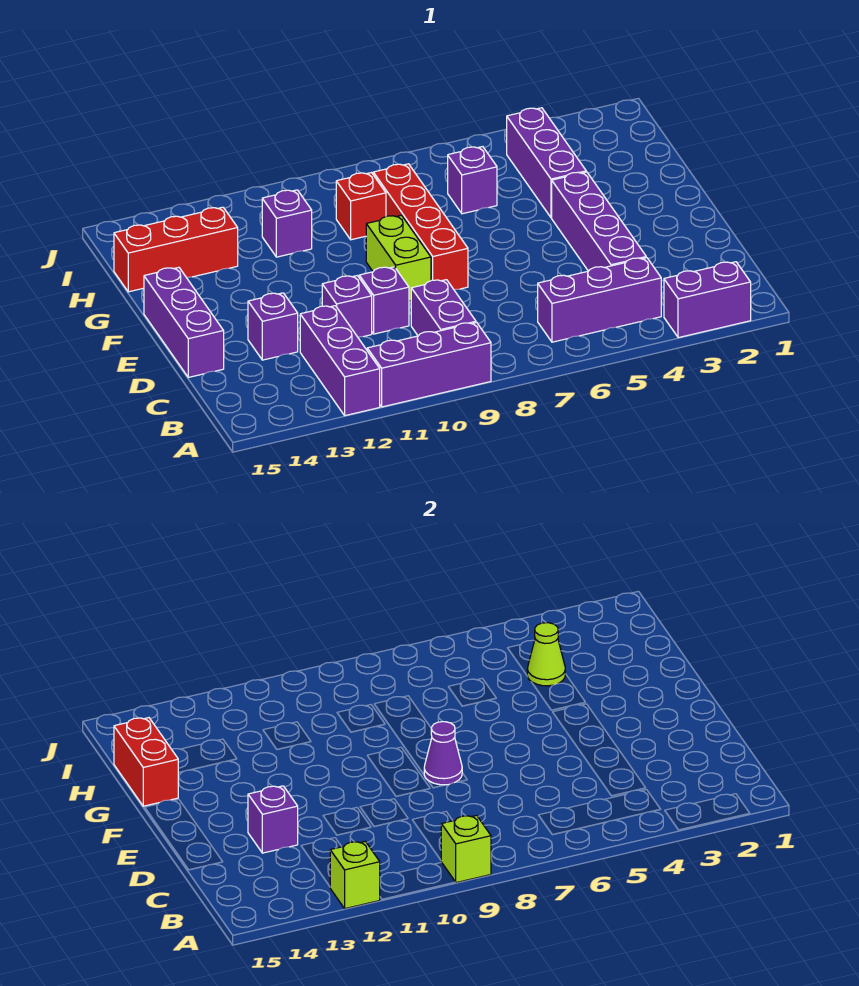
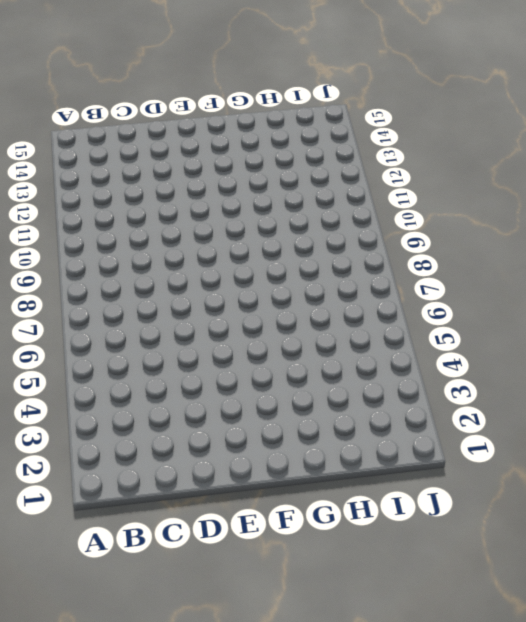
none -> purple brick A2:A3 level 1
none -> purple brick A9:A11 level 1
none -> purple brick A12:C12 level 1

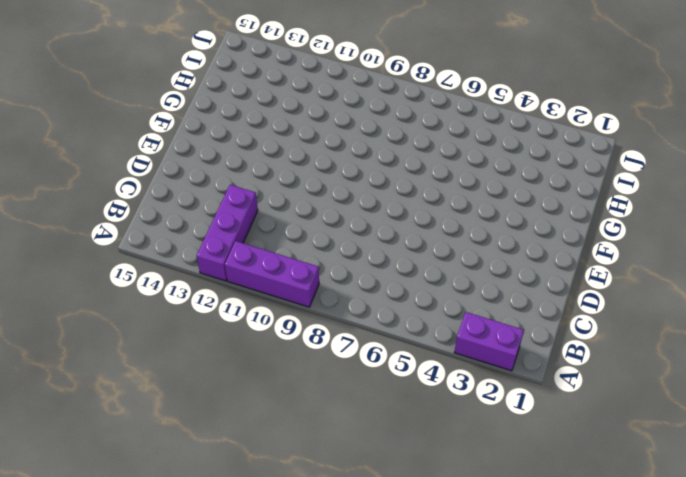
none -> purple brick B4:B6 level 1
none -> purple brick B9:C9 level 1
none -> purple brick C4:F4 level 1

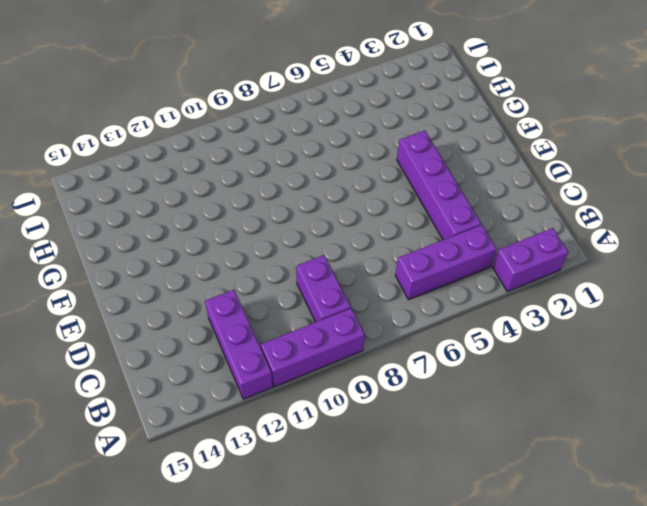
none -> purple brick D10 level 1
none -> purple brick D11 level 1
none -> purple brick D13 level 1

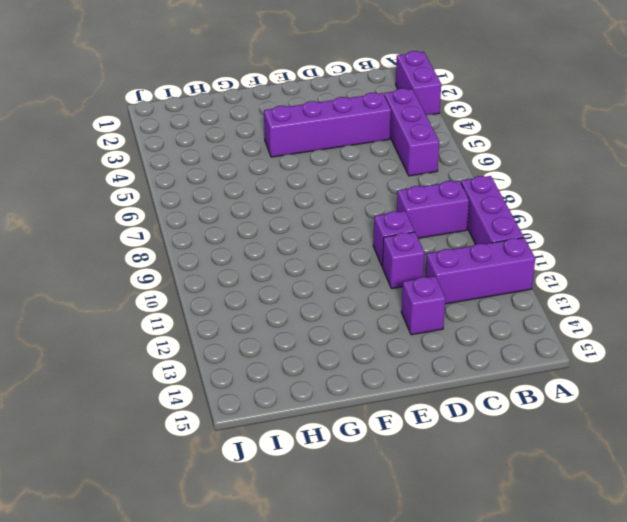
none -> purple brick D15:F15 level 1
none -> red brick E8:H8 level 1
none -> lime brick E9:F9 level 1

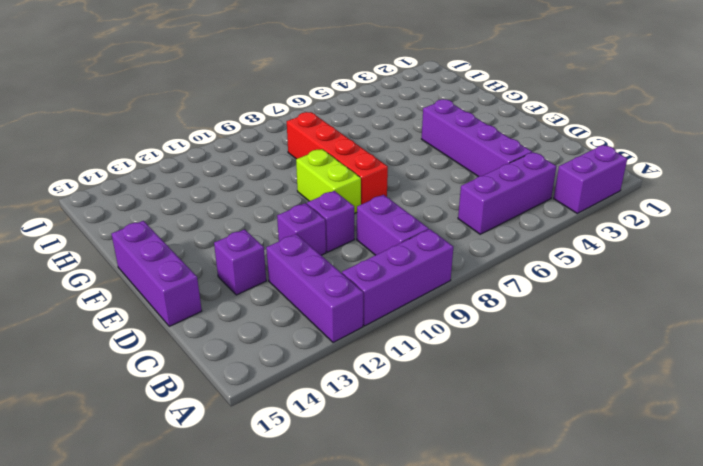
none -> purple brick G4:I4 level 1
none -> purple brick H6 level 1
none -> red brick H9 level 1

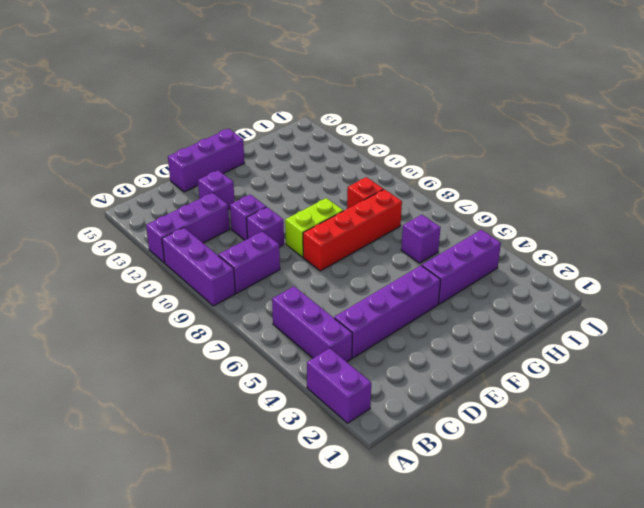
none -> purple brick H11 level 1
none -> red brick H13:H15 level 1
none -> lime brick A9 level 2

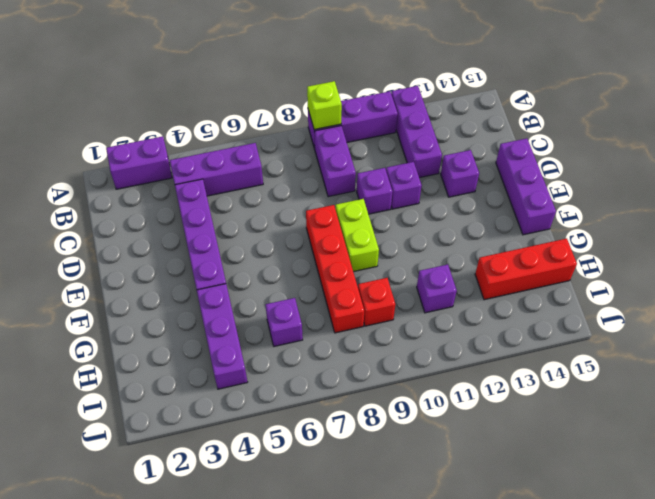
none -> lime brick A12 level 2
none -> purple brick D13 level 2
none -> purple cone E8 level 2

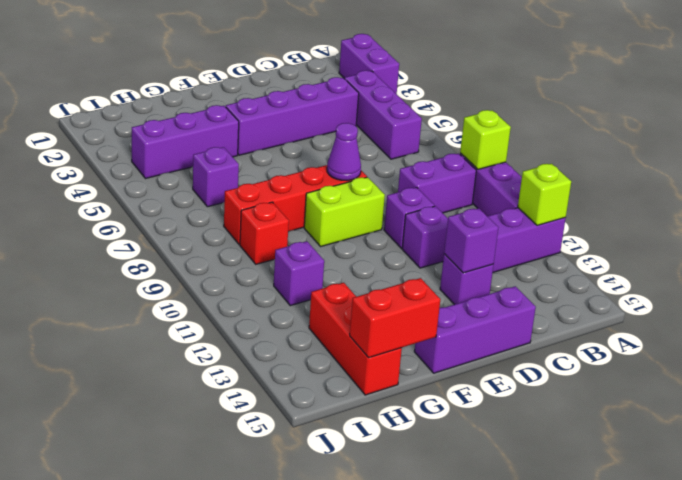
none -> lime cone H4 level 2

